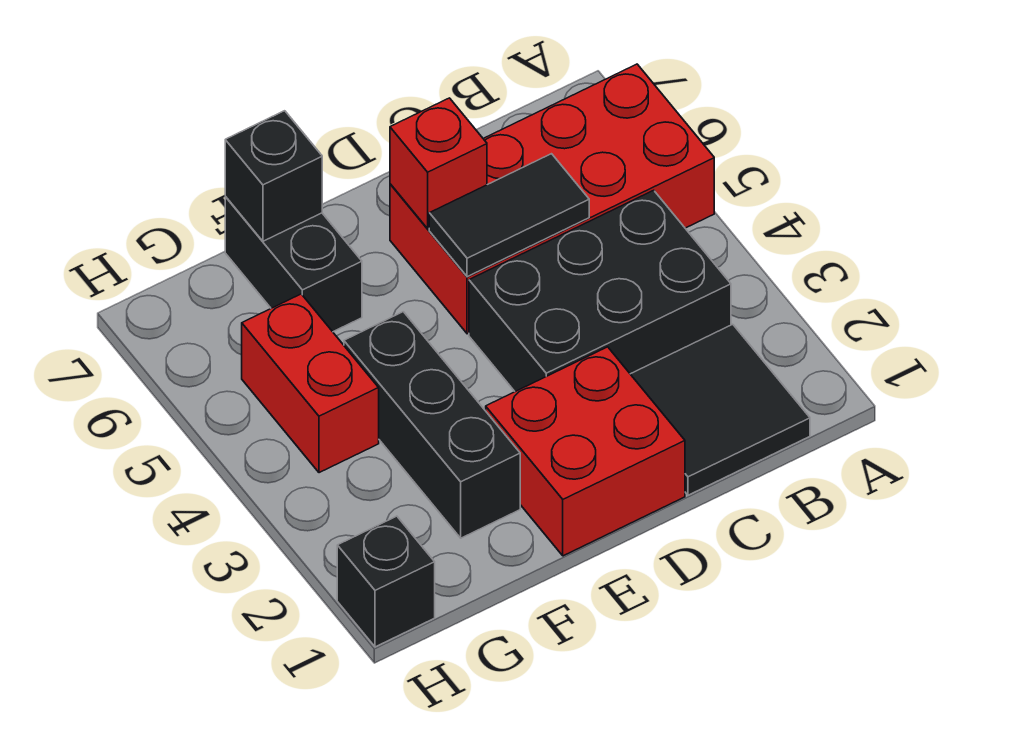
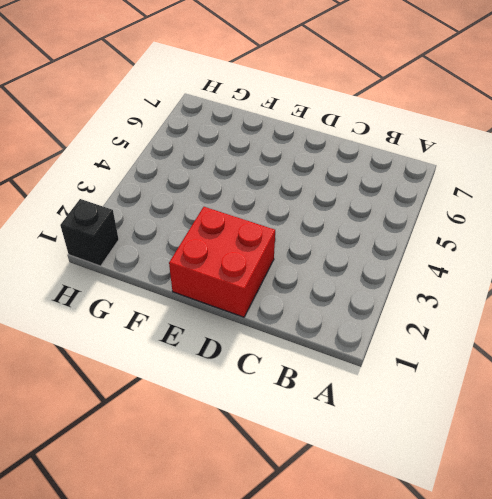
none -> red brick A5:D6 level 1
none -> black tile B1:C2 level 1

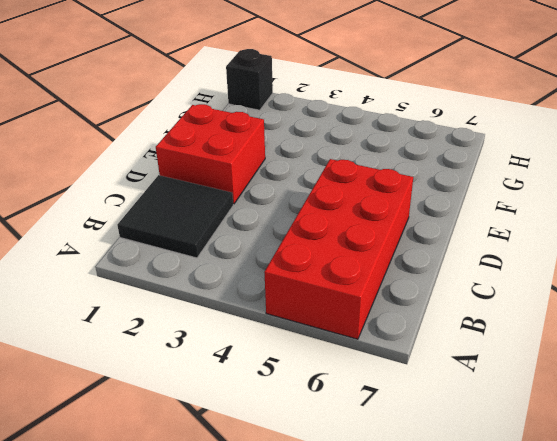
none -> black brick B3:D4 level 1
none -> black brick F2:F4 level 1

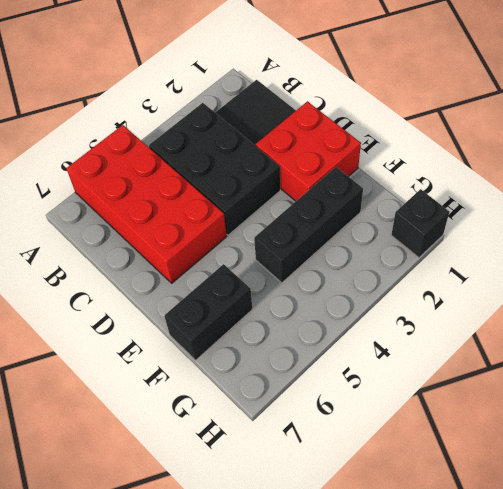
none -> red brick G4:G5 level 1
none -> black tile C5:D5 level 2

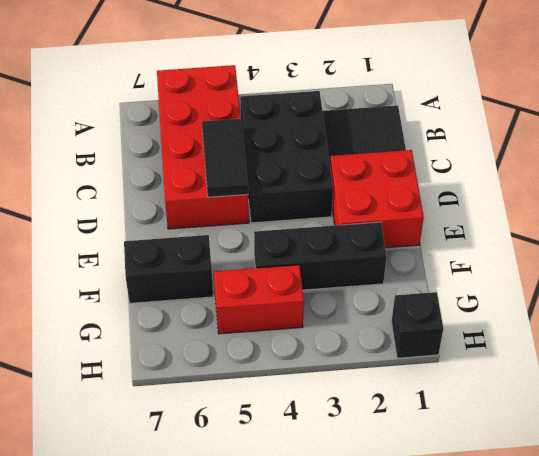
none -> red brick D6 level 2
none -> black brick F7 level 2

